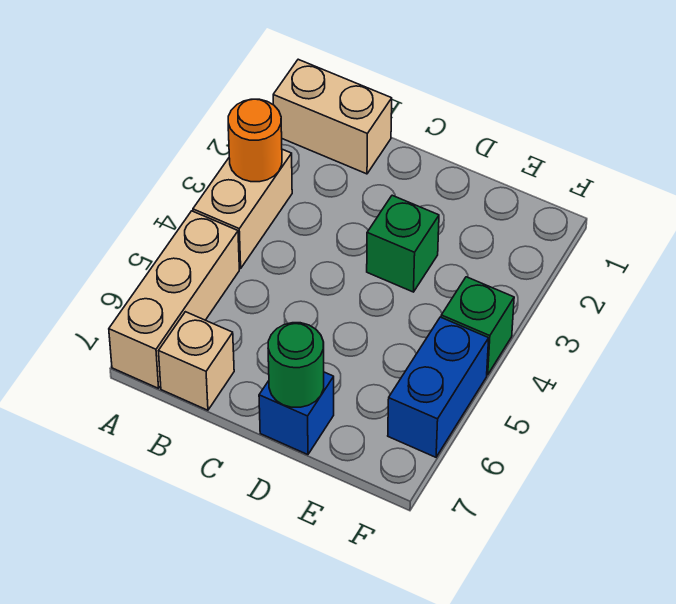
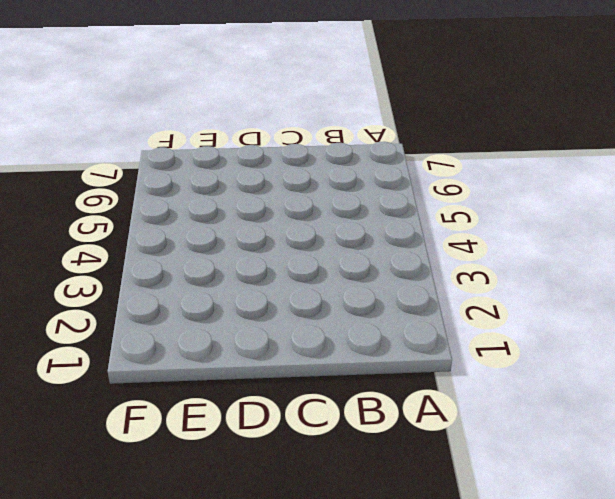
none -> tan brick A1:B1 level 1
none -> tan brick A3:A4 level 1

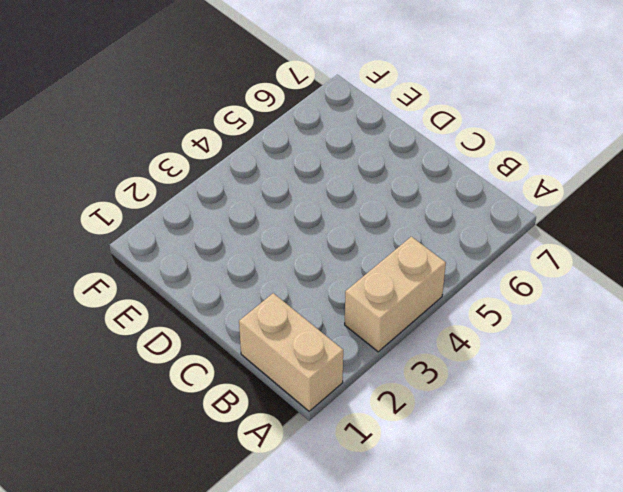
none -> tan brick A5:A7 level 1
none -> tan brick B7 level 1

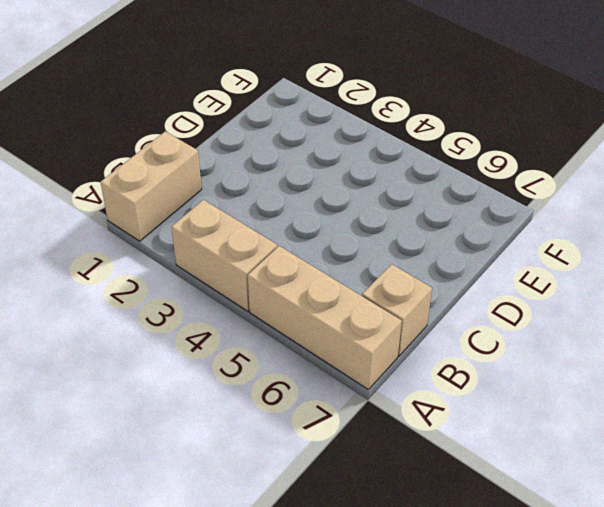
none -> green brick D3 level 1
none -> blue brick D7 level 1

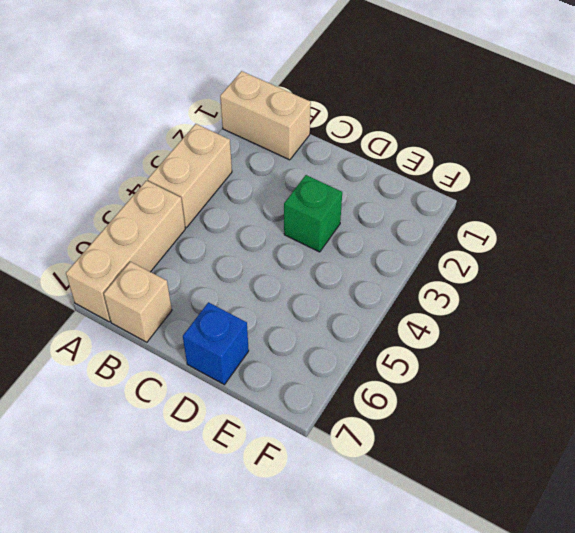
none -> green brick F4 level 1
none -> blue brick F5:F6 level 1

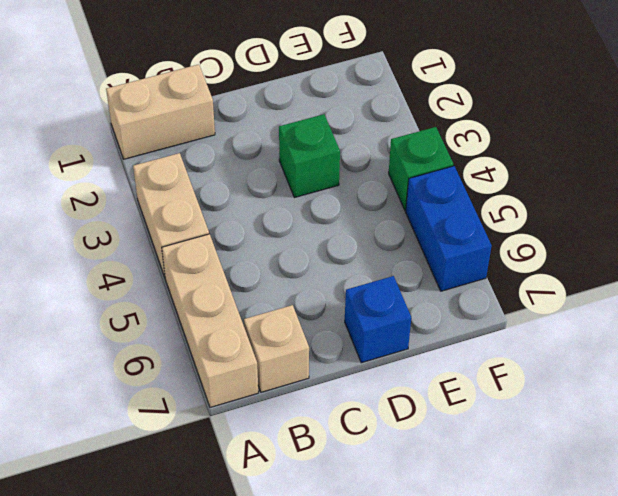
none -> orange round brick A3 level 2
none -> green round brick D7 level 2

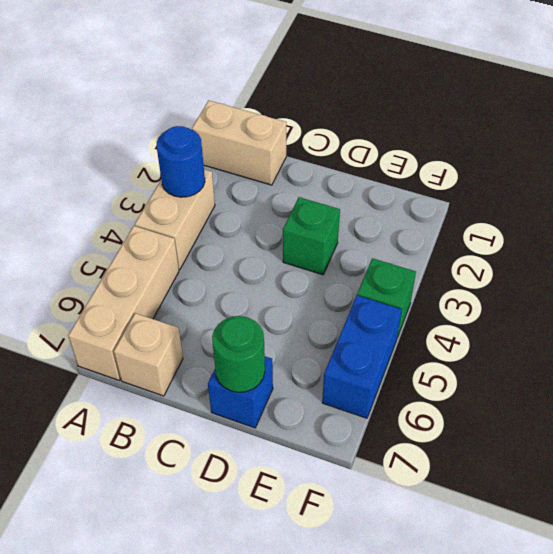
blue round brick A3 level 2 -> orange round brick A3 level 2

